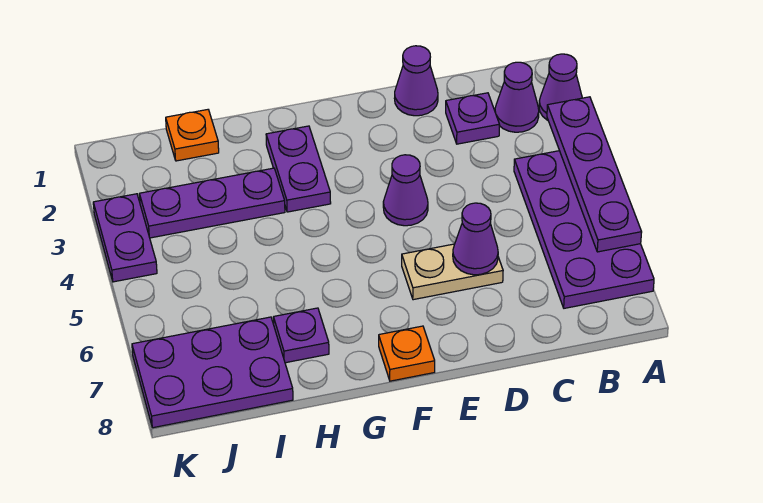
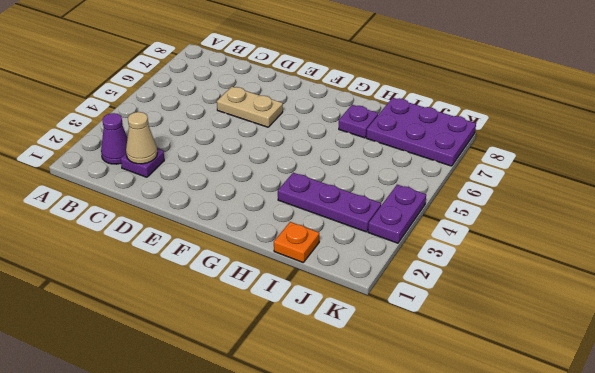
tan cone C2 level 2 -> none
none -> purple cone A2 level 1
none -> purple plate A4:B7 level 1
none -> purple cone D1 level 1

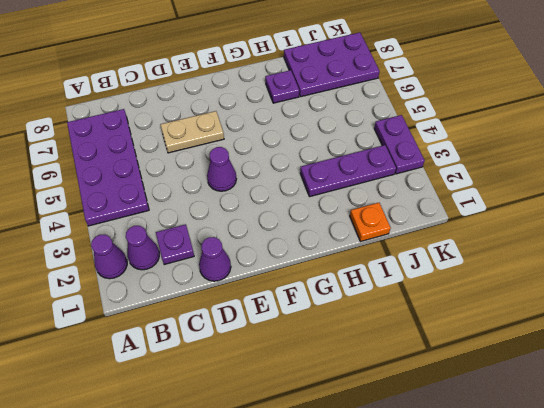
none -> orange plate F8 level 1
none -> purple plate G2:G3 level 1
none -> purple plate A3:A6 level 2

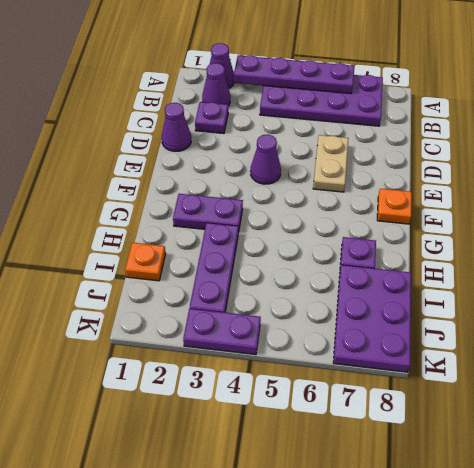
none -> purple cone D6 level 2

